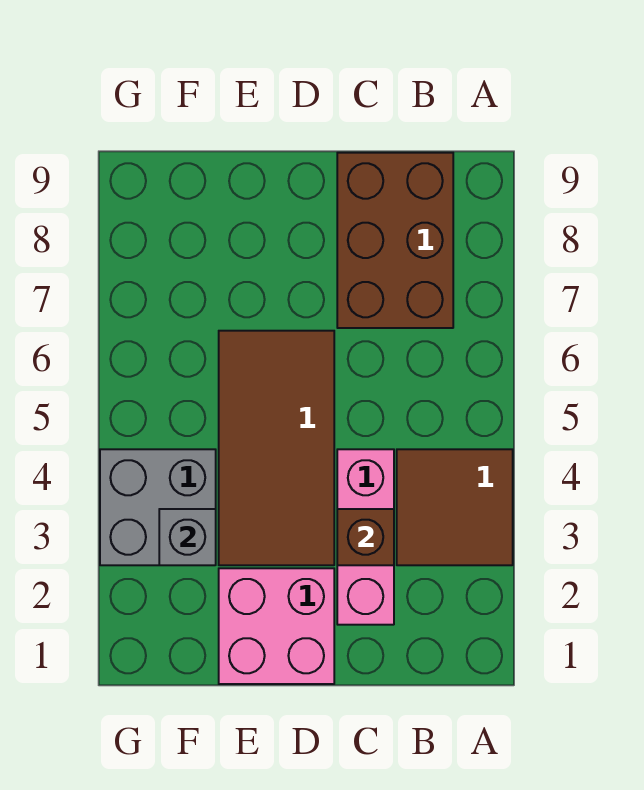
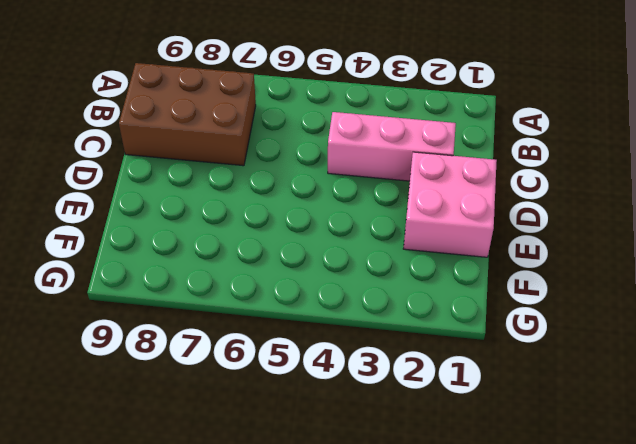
none -> brown tile A3:B4 level 1
none -> brown tile D3:E6 level 1

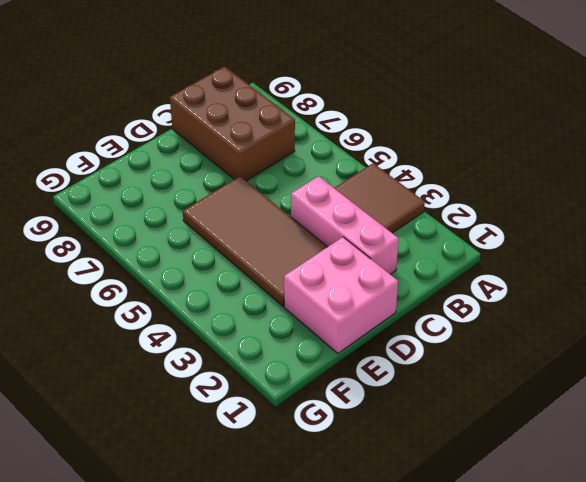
none -> grey brick F3:G4 level 1
none -> brown brick C3 level 2

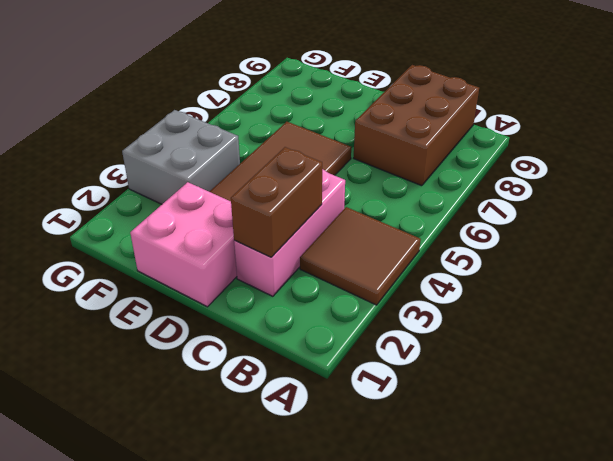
brown brick C2:C3 level 2 -> brown brick C3 level 2
none -> grey brick F3 level 2

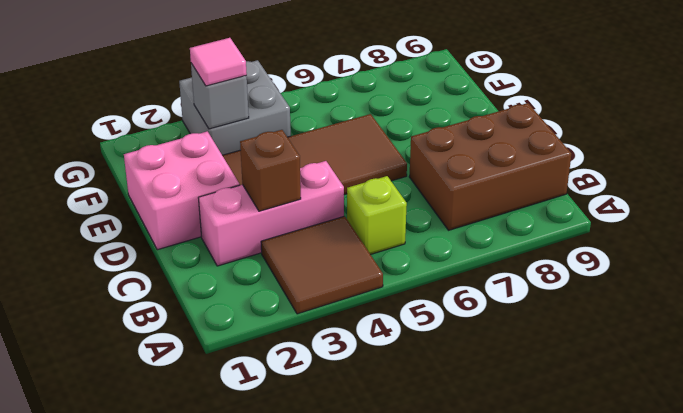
lime brick B5 level 1 -> none
pink tile F3 level 3 -> none

